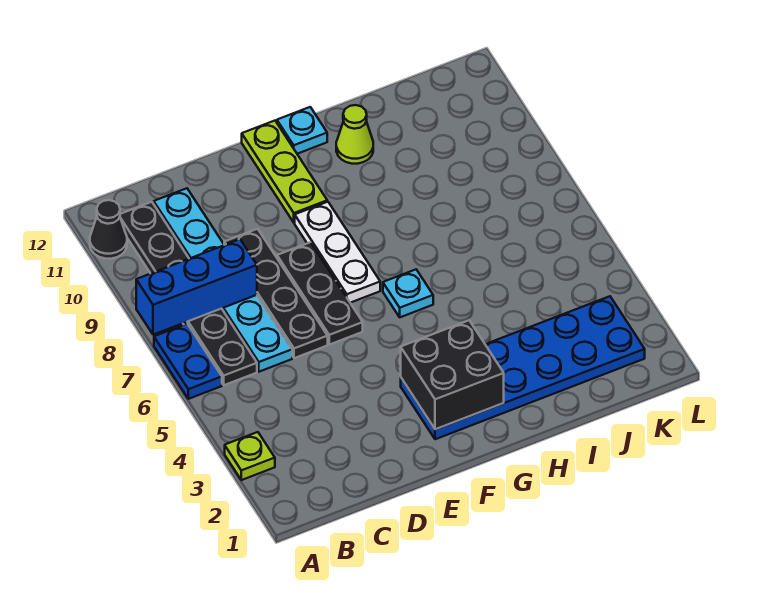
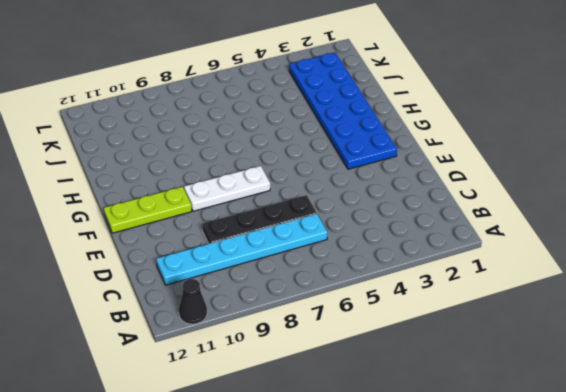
none -> lime plate A3 level 1
none -> blue plate A6:A7 level 1
none -> black plate B6:B11 level 1

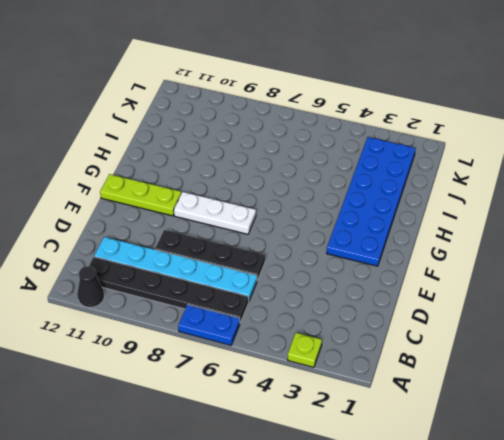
none -> black plate E6:E8 level 1
none -> cyan plate G6 level 1
none -> cyan plate G12 level 1

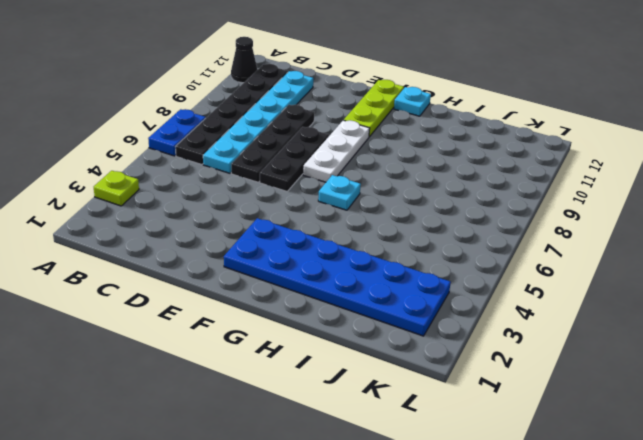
none -> lime cone H11 level 1
none -> blue brick A8:C8 level 2
none -> black brick F2:G3 level 2

